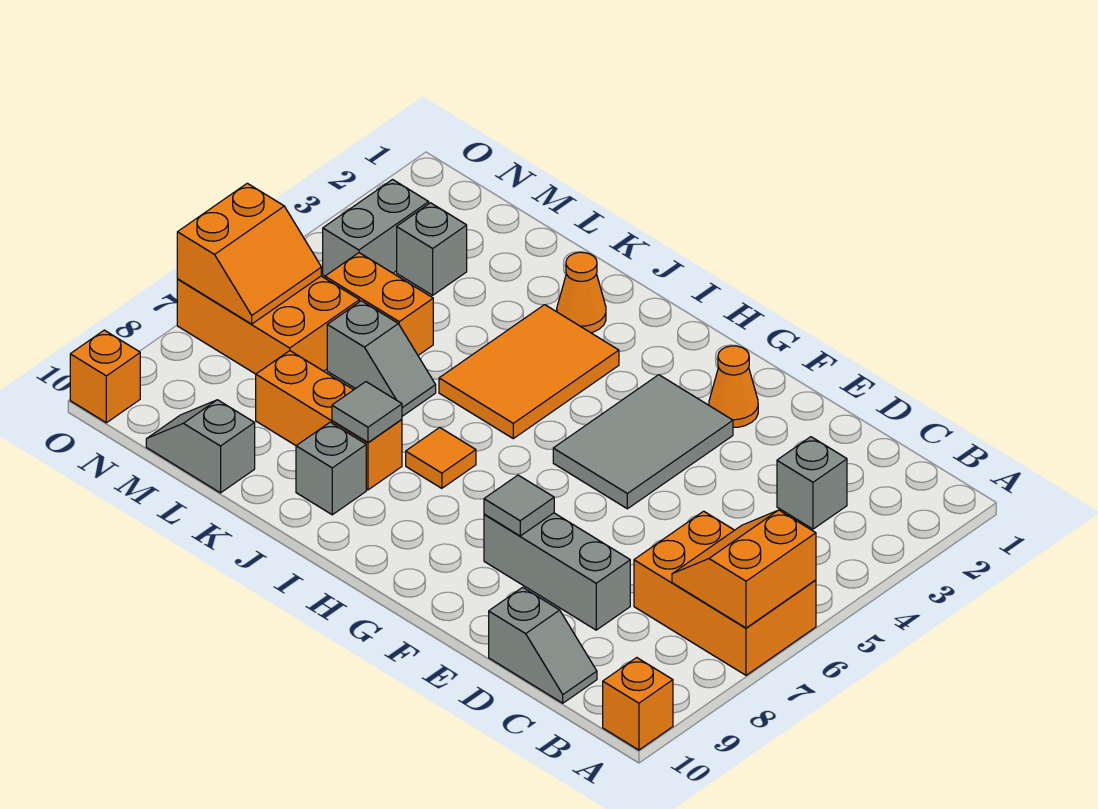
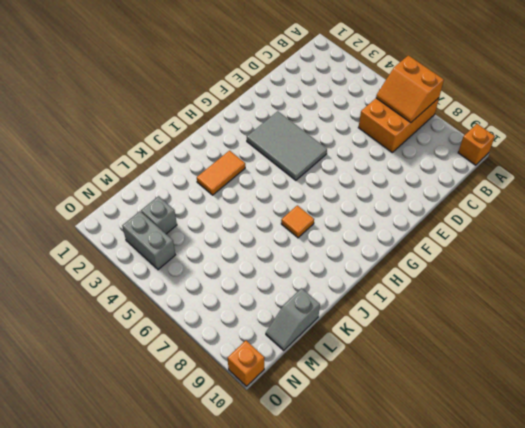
orange tile I3:J3 level 1 -> orange tile I3:J5 level 1
none -> grey brick C3 level 1
none -> grey slope C10:D10 level 1 top D
none -> grey brick D8:F8 level 1

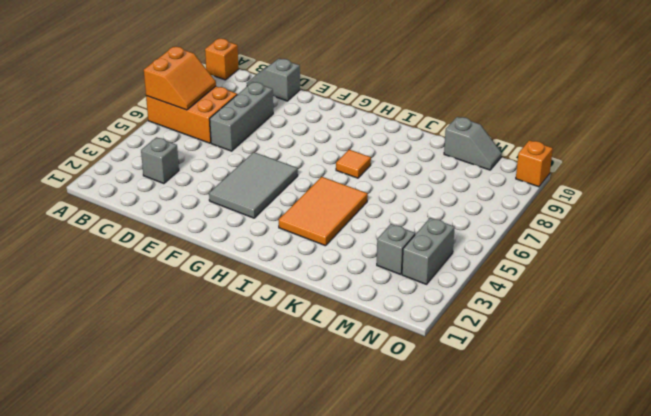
grey brick D6:D8 level 1 -> grey brick D8:F8 level 1
none -> orange cone F2 level 1
none -> orange cone J2 level 1
none -> orange brick J8:L8 level 1

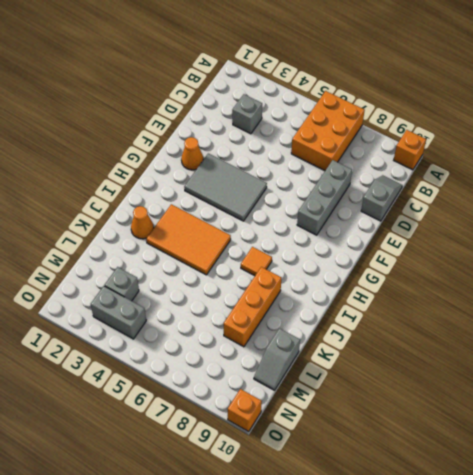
none -> grey brick J9 level 1
none -> grey slope K6:L6 level 1 top L
none -> orange brick L5:M5 level 1

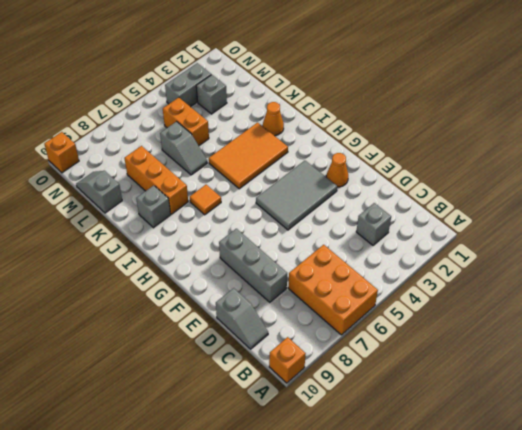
none -> orange brick M6:O7 level 1
none -> orange slope A6:B7 level 2 top A
none -> grey tile F8 level 2

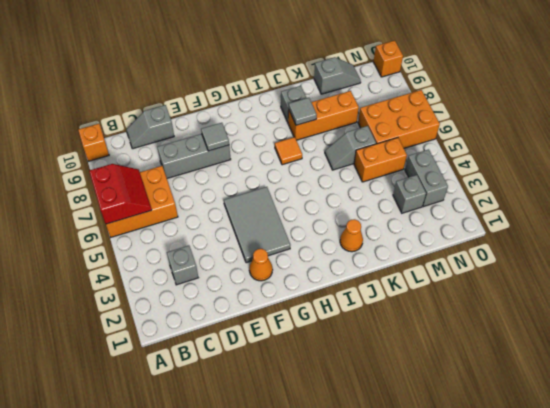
red slope A6:B7 level 2 top A -> orange slope A6:B7 level 2 top A
none -> orange tile I3:J5 level 1
none -> orange slope N6:O7 level 2 top O

